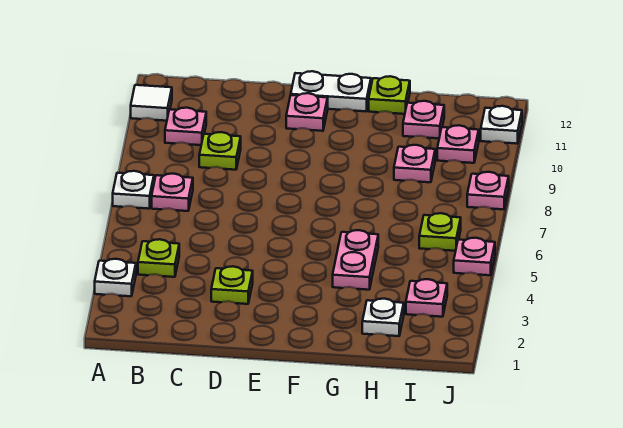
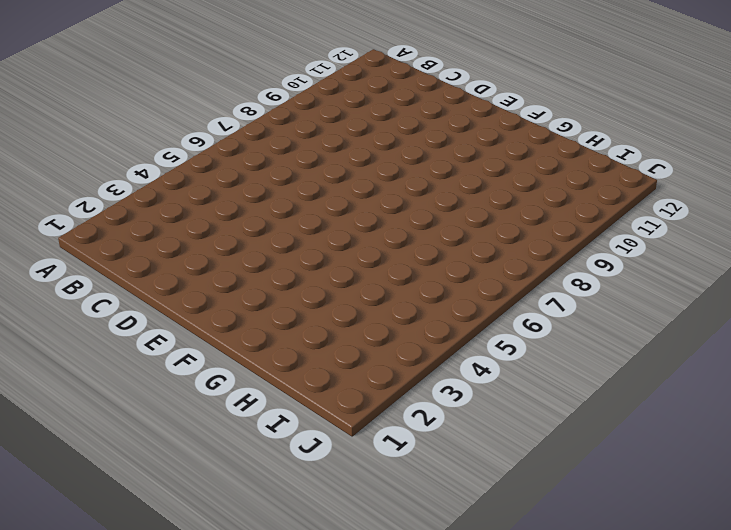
none -> white plate A3 level 1
none -> white plate A7 level 1
none -> white tile A11 level 1

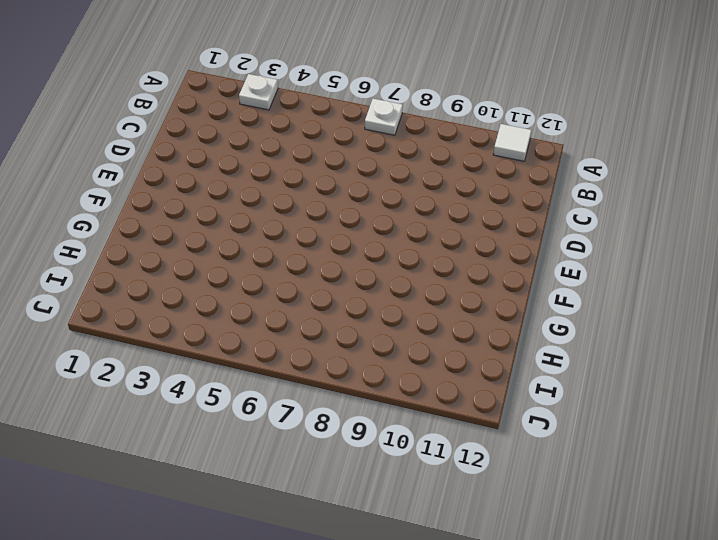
none -> lime plate B4 level 1
none -> pink plate B7 level 1
none -> pink plate B10 level 1

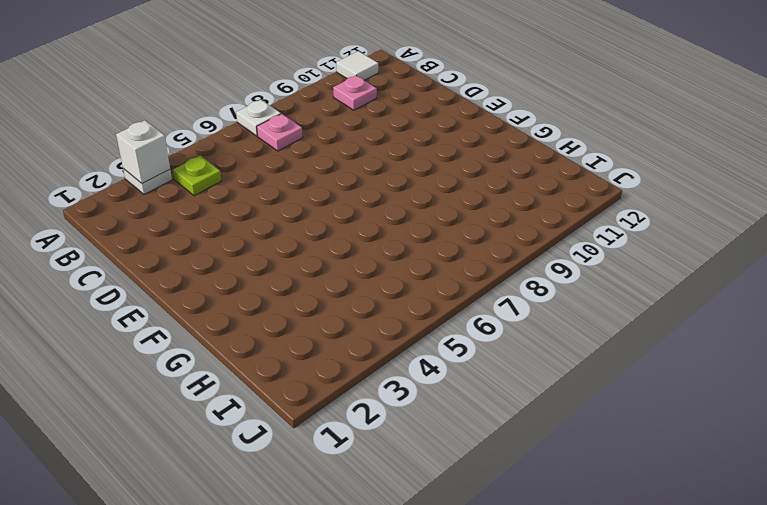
white brick A3 level 2 -> none
none -> lime plate C9 level 1
none -> lime plate D3 level 1
none -> pink plate E11 level 1

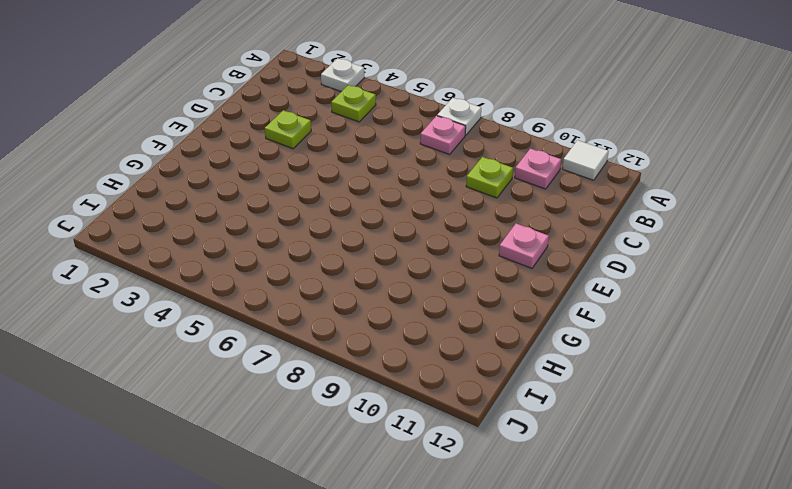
none -> white plate E12:F12 level 1
none -> pink plate G4:G5 level 1
none -> lime plate G12 level 1

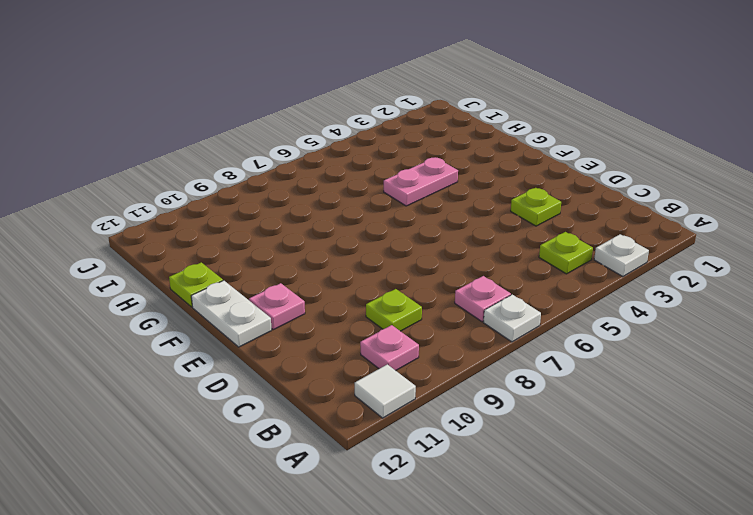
none -> white plate H2 level 1
none -> pink plate H9 level 1
none -> pink plate H11 level 1

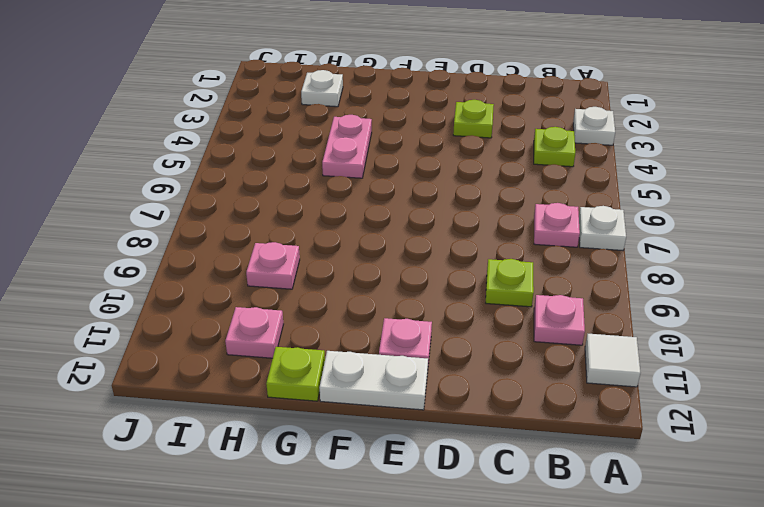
none -> pink plate I3 level 1
none -> lime plate I6 level 1
none -> pink plate I10 level 1

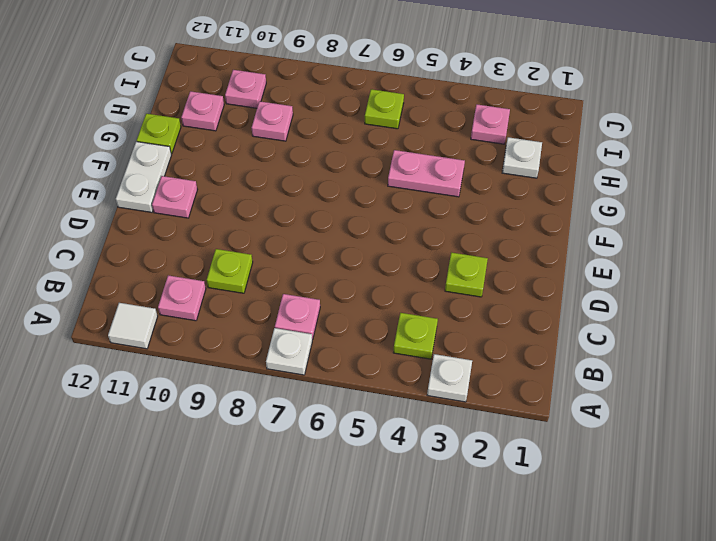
none -> pink plate J5 level 1
none -> pink plate J8 level 1
none -> white plate J11 level 1

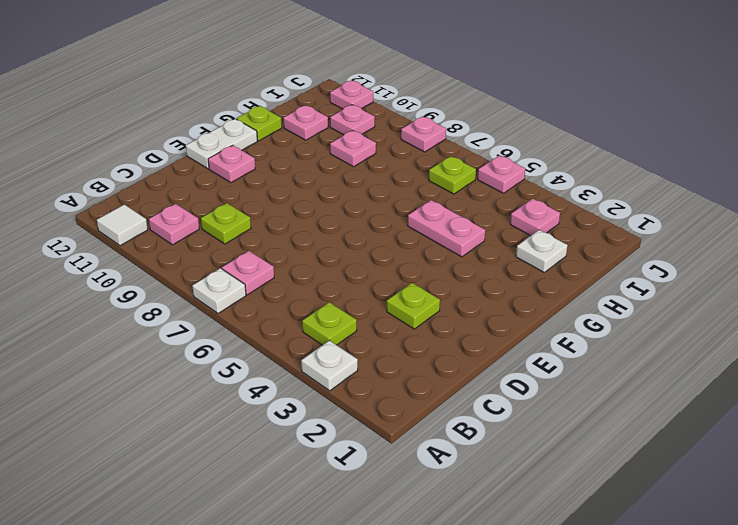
pink plate J11 level 1 -> white plate J11 level 1

